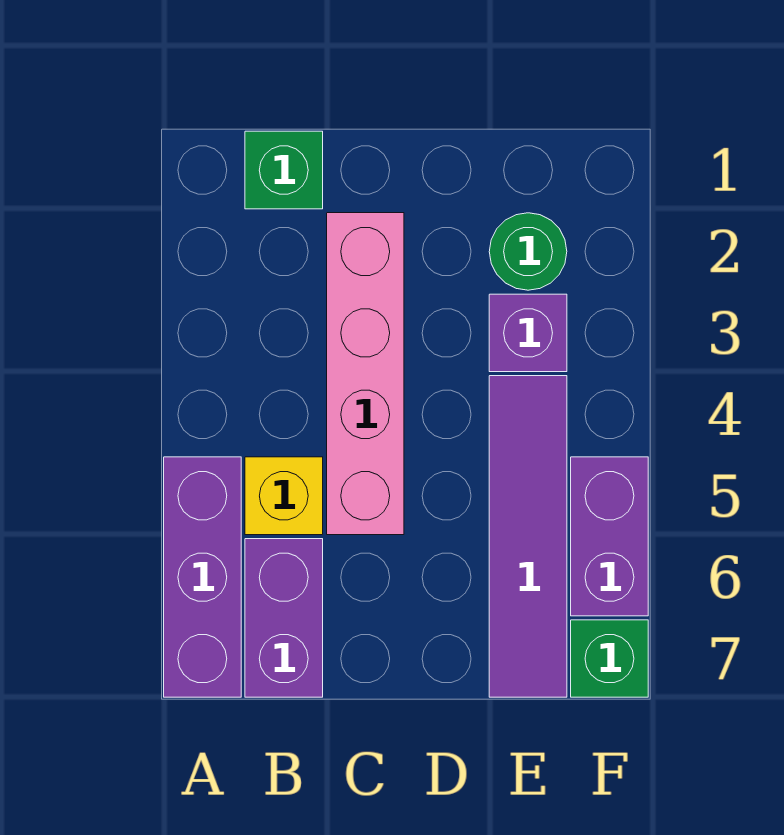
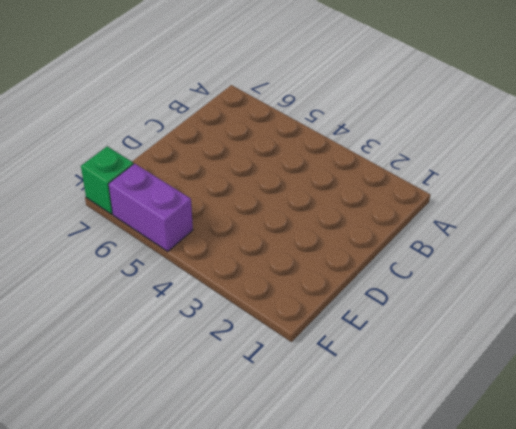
none -> purple brick A5:A7 level 1
none -> green brick B1 level 1

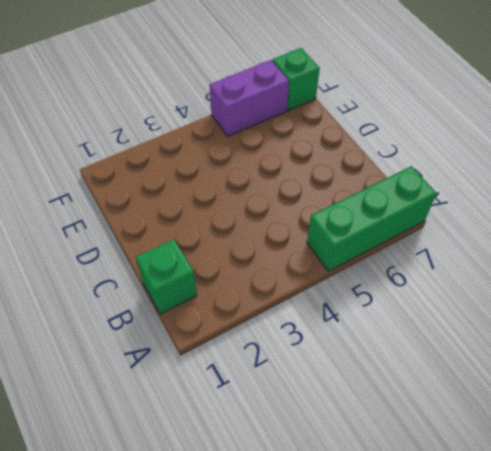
green brick A5:A7 level 1 -> purple brick A5:A7 level 1
none -> yellow brick B5 level 1
none -> purple brick B6:B7 level 1

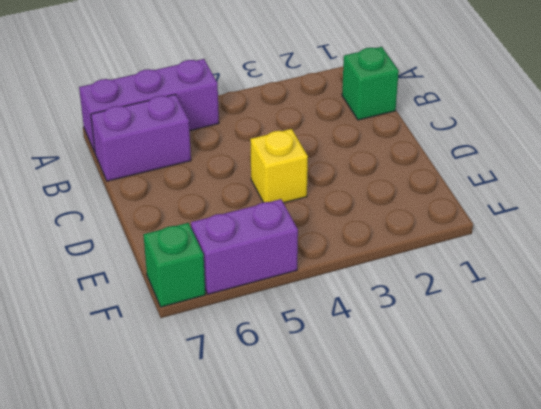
yellow brick D4 level 1 -> yellow brick B5 level 1
none -> pink brick C2:C5 level 1
none -> green round brick E2 level 1

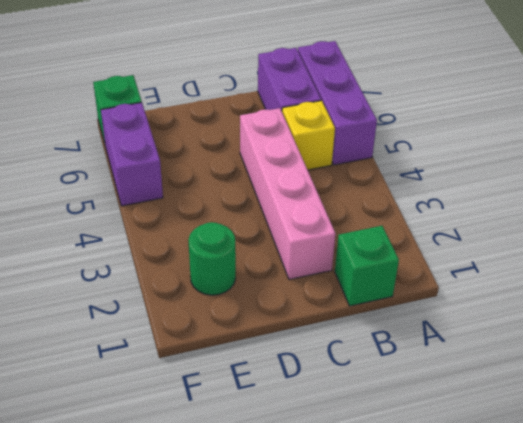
none -> purple brick E3 level 1
none -> purple tile E4:E7 level 1

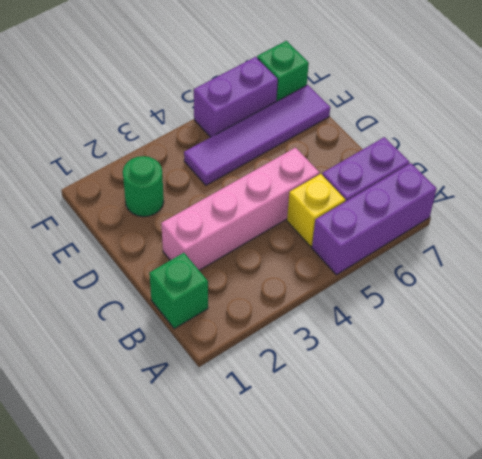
none -> purple brick E3 level 1

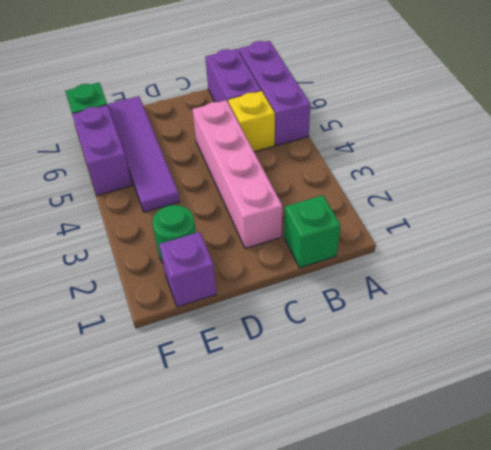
purple brick E1 level 1 -> purple brick E3 level 1

